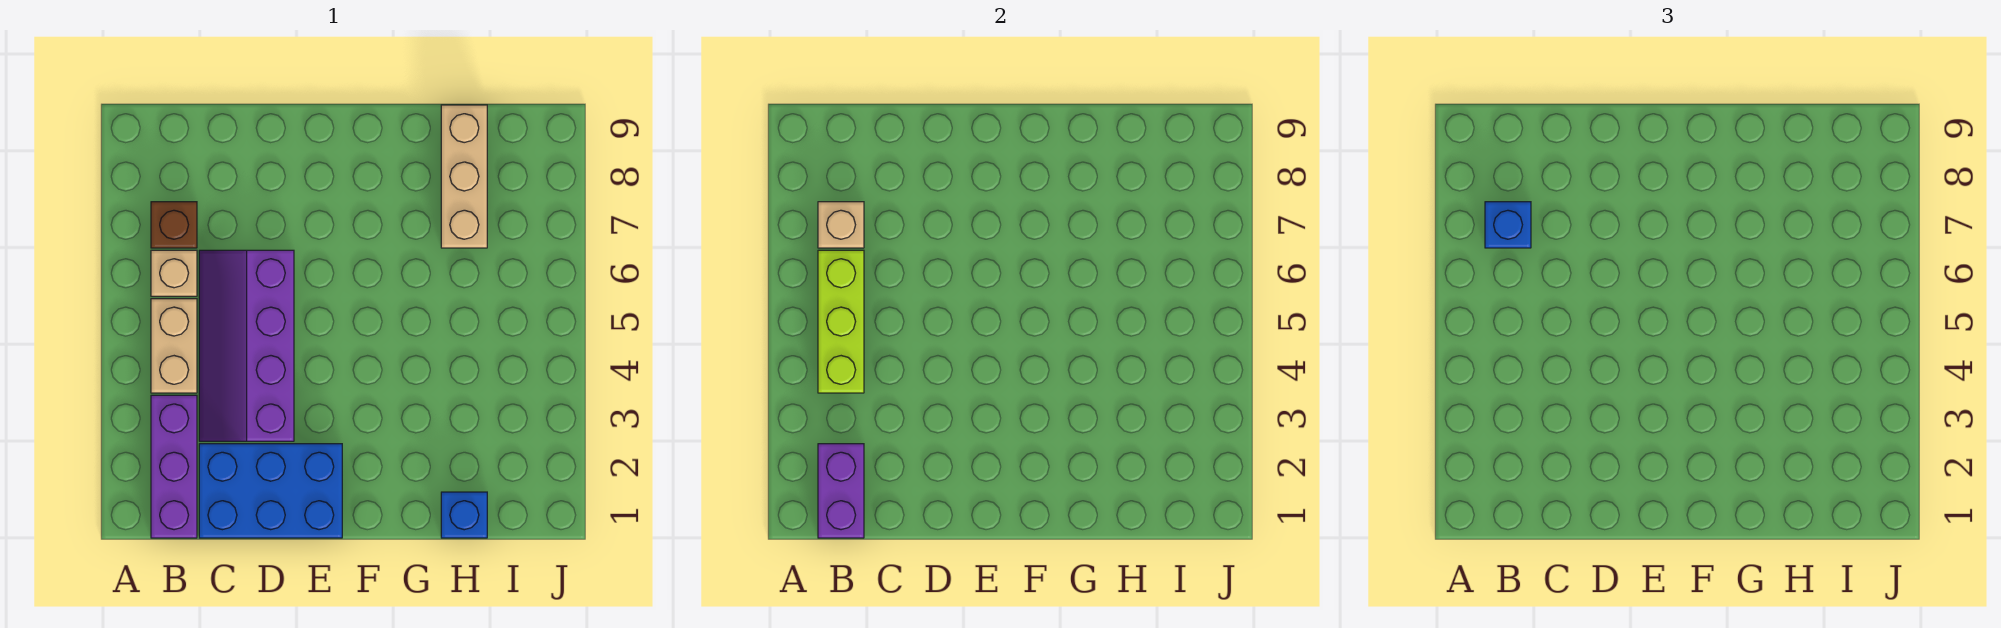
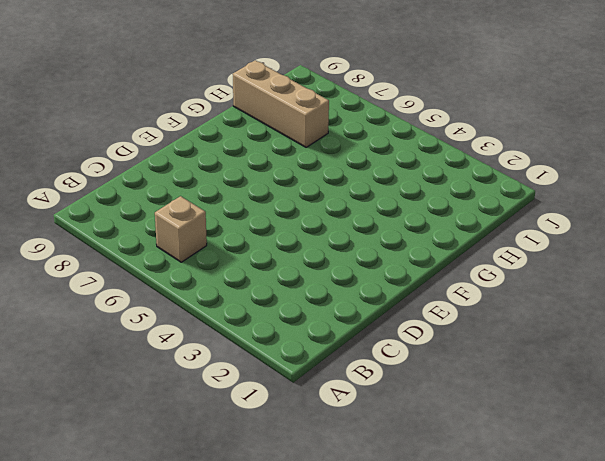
none -> purple brick B1:B3 level 1
none -> tan brick B4:B5 level 1
none -> brown brick B7 level 1

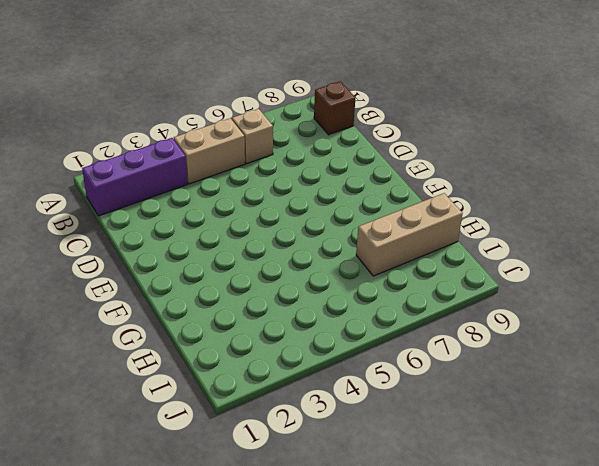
brown brick B9 level 1 -> brown brick B7 level 1
none -> blue brick C1:E2 level 1
none -> purple slope C3:D6 level 1 top D
none -> blue brick H1 level 1

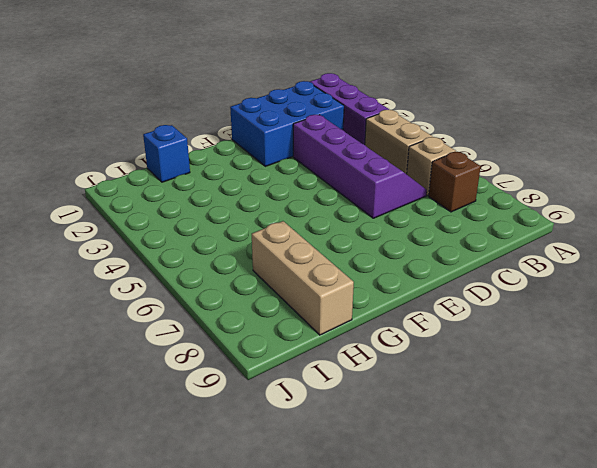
none -> purple brick B1:B2 level 2
none -> lime brick B4:B6 level 2
none -> tan brick B7 level 2

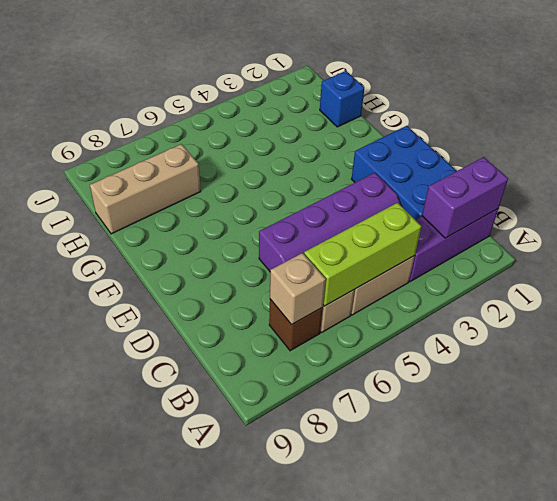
none -> blue brick B7 level 3

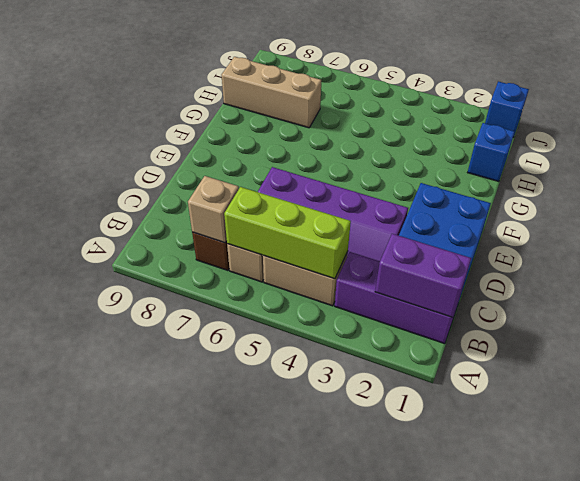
blue brick J1 level 1 -> blue brick B7 level 3

